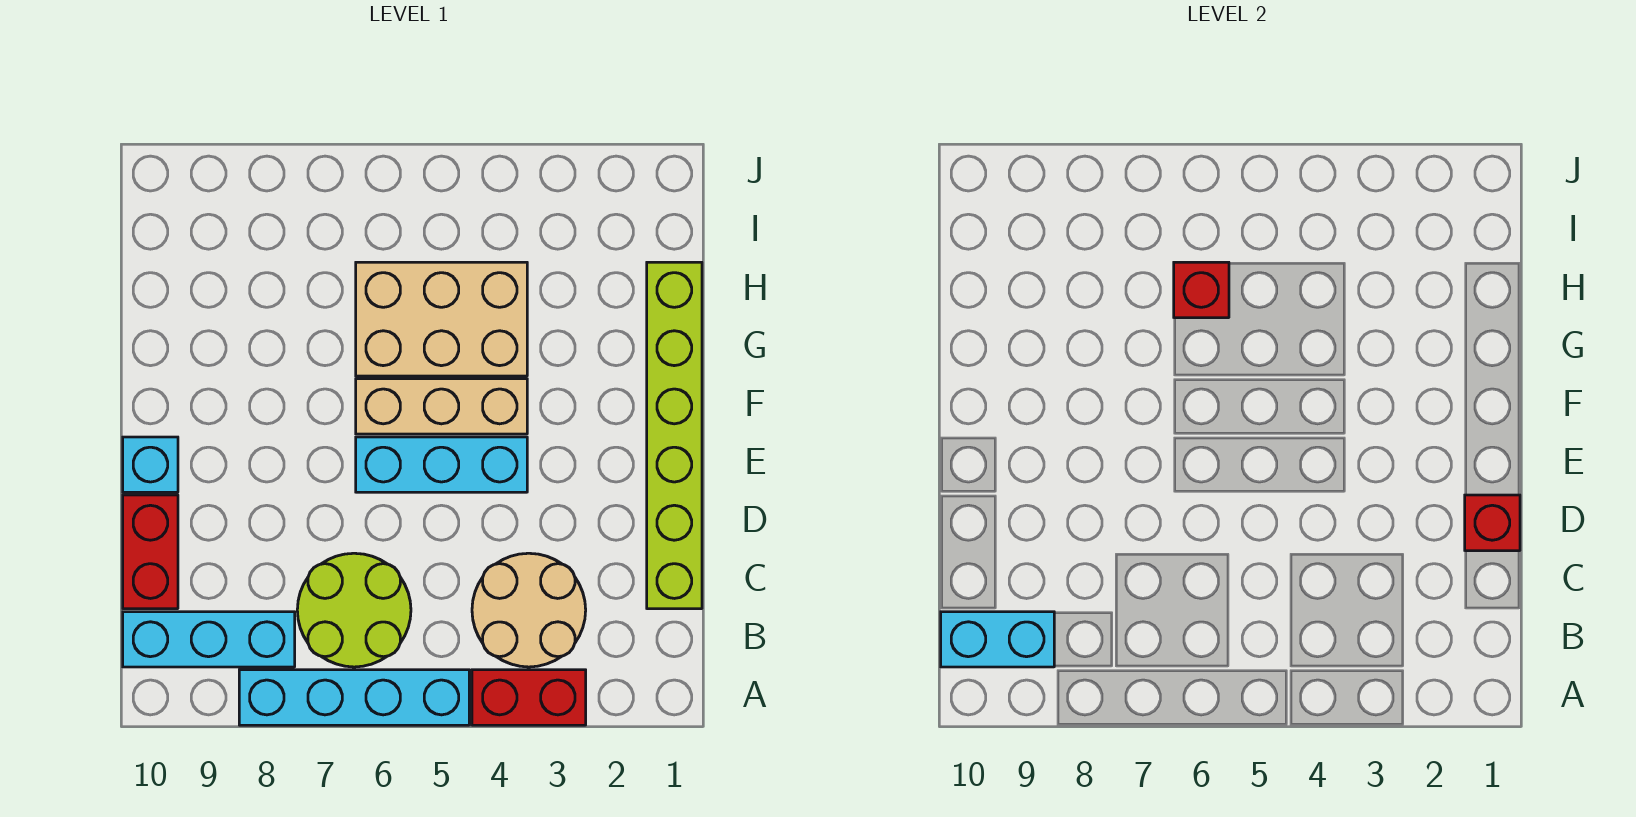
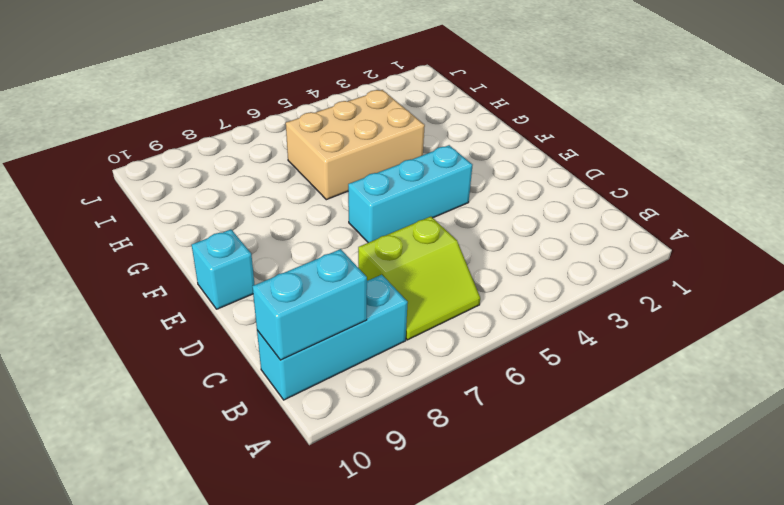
lime slope B6:C7 level 1 top C -> lime round brick B6:C7 level 1
none -> red brick A3:A4 level 1
none -> cyan brick A5:A8 level 1
none -> tan round brick B3:C4 level 1

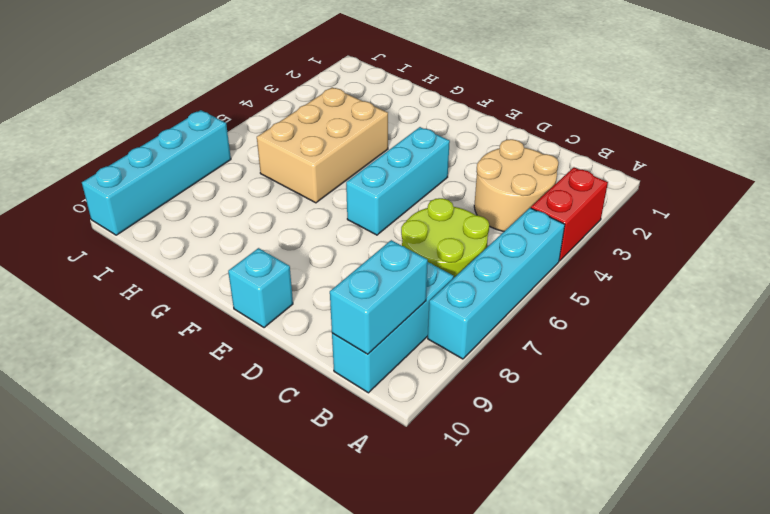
cyan brick J7:J10 level 1 -> none
none -> lime brick C1:H1 level 1
none -> red brick C10:D10 level 1
none -> tan brick F4:F6 level 1

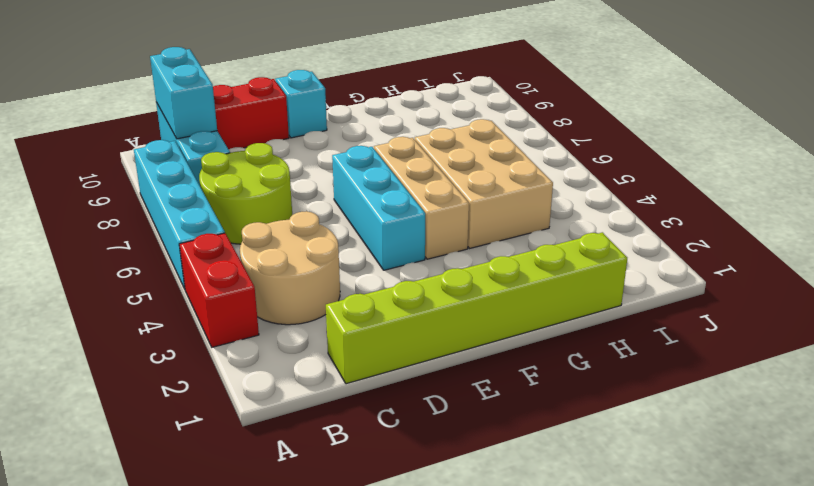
none -> red brick D1 level 2
none -> red brick H6 level 2

